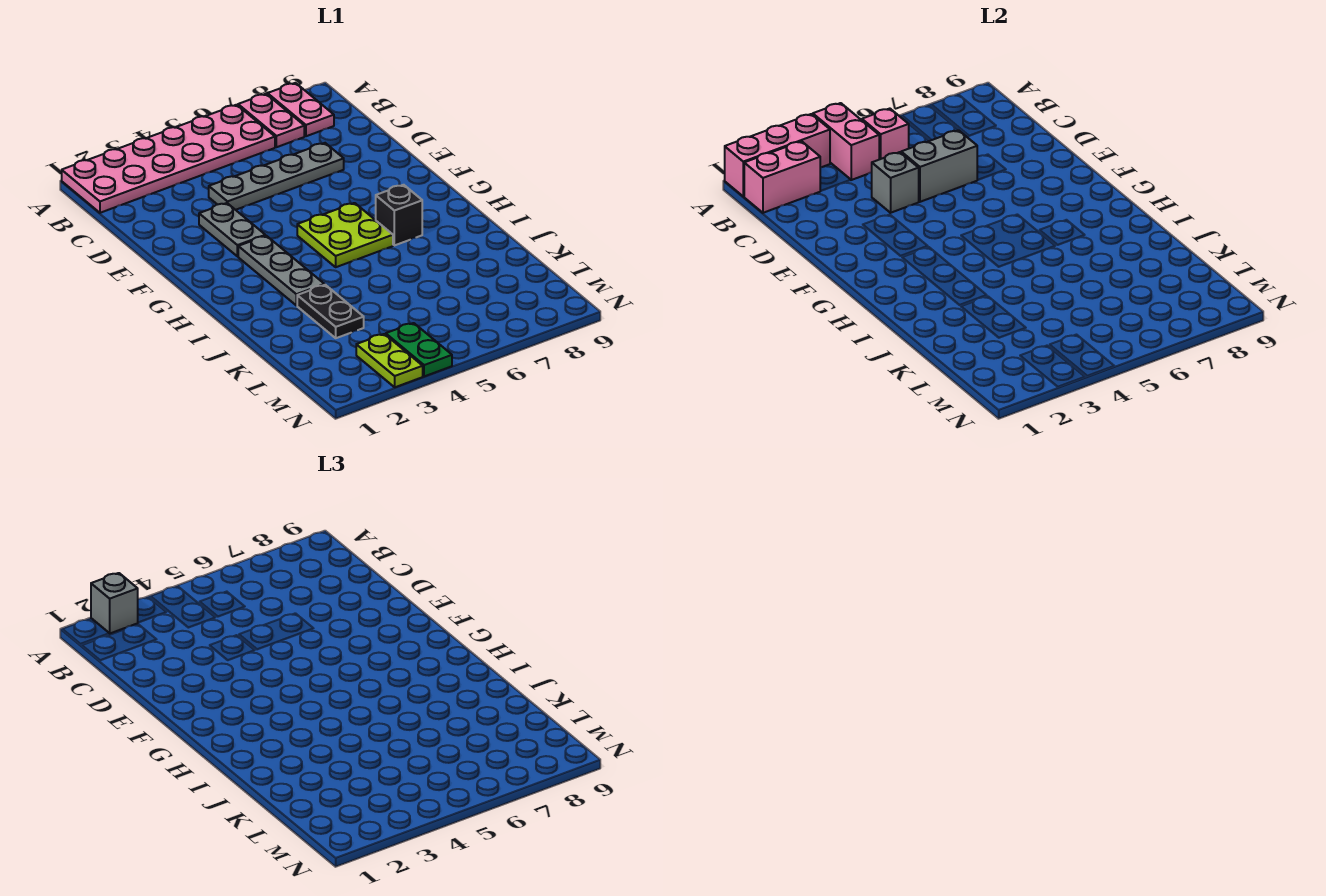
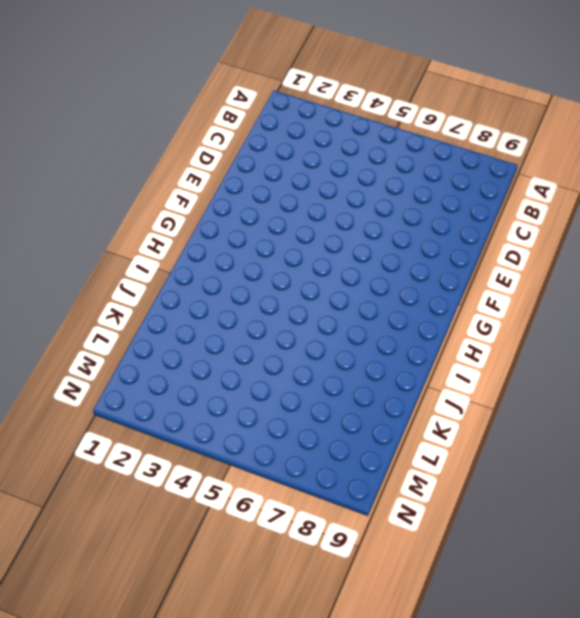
none -> pink plate A1:B6 level 1
none -> pink plate A7:B7 level 1
none -> pink plate A8:B8 level 1

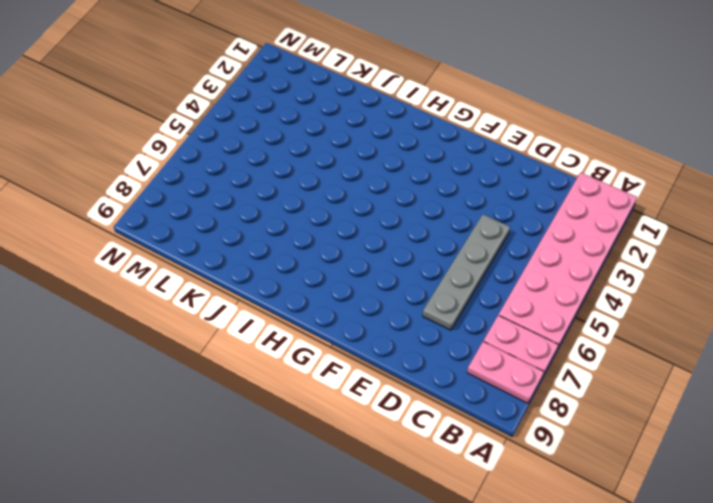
none -> grey plate E3:F3 level 1
none -> grey plate G3:I3 level 1
none -> lime plate G5:H6 level 1

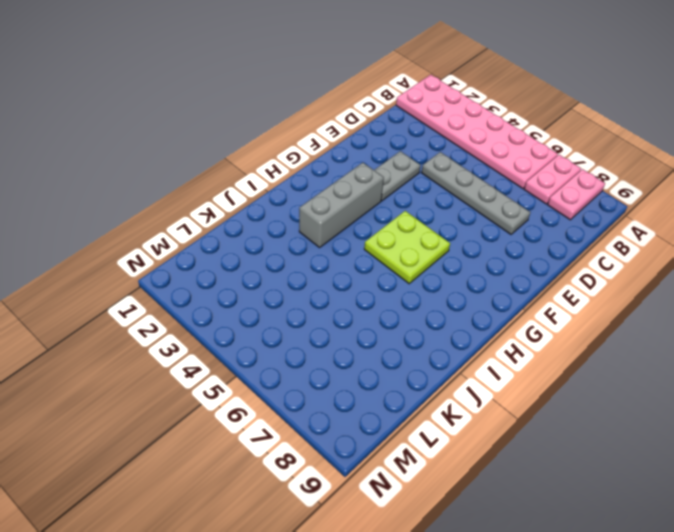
grey brick G3:I3 level 1 -> grey plate G3:I3 level 1
none -> black brick H7 level 1
none -> black plate J3:K3 level 1
none -> lime plate M3:N3 level 1

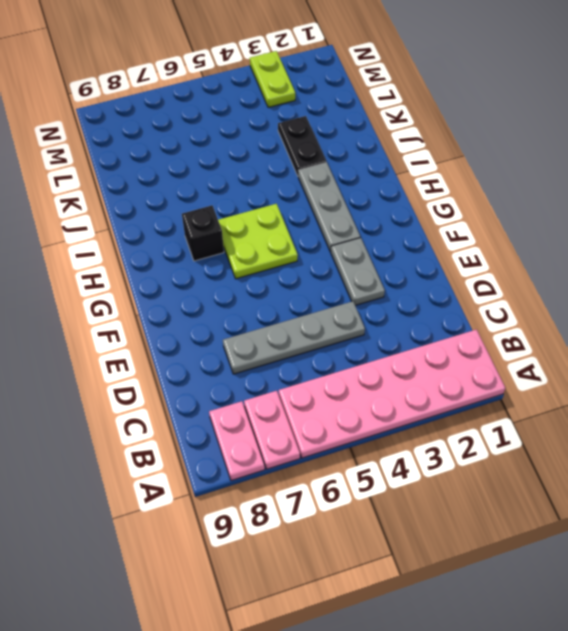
none -> green plate M4:N4 level 1
none -> pink brick A1:A3 level 2
none -> pink brick A4:B4 level 2

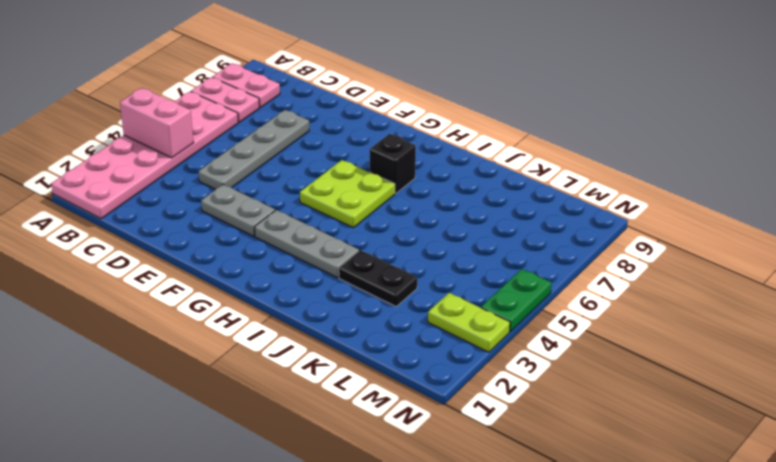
green plate N4:N5 level 1 -> green plate M4:N4 level 1
none -> pink brick A1:A3 level 2
none -> pink brick B1:B2 level 2
none -> pink brick B5 level 2

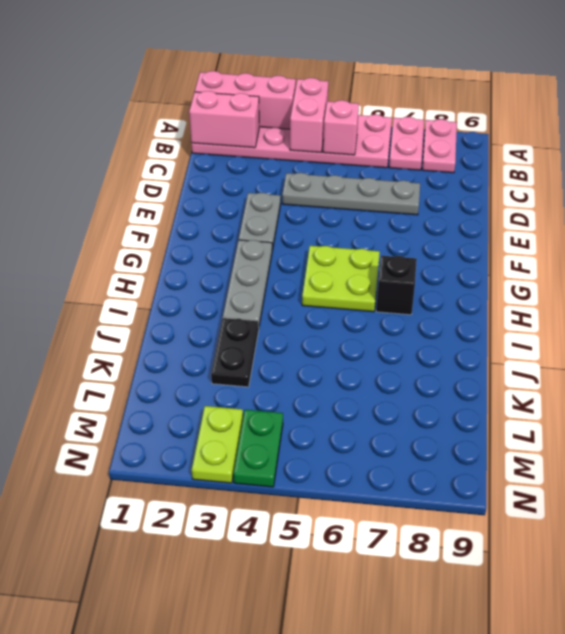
none -> grey brick D4 level 2
none -> grey brick D5:D6 level 2
none -> grey brick A2 level 3

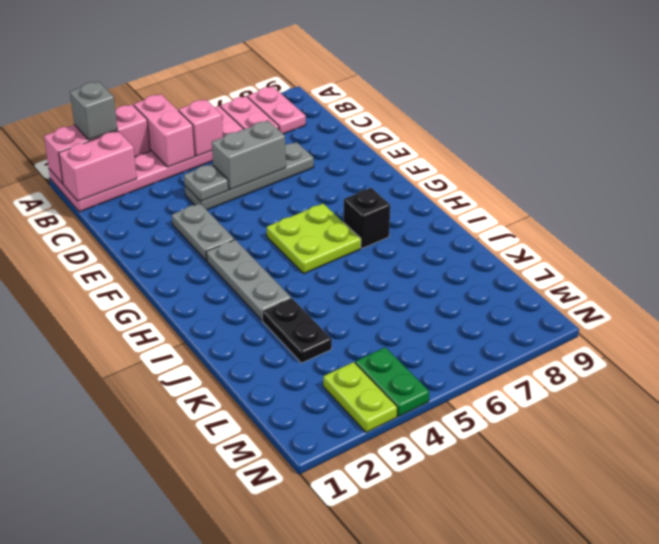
grey plate D4 level 2 -> grey brick D4 level 2

